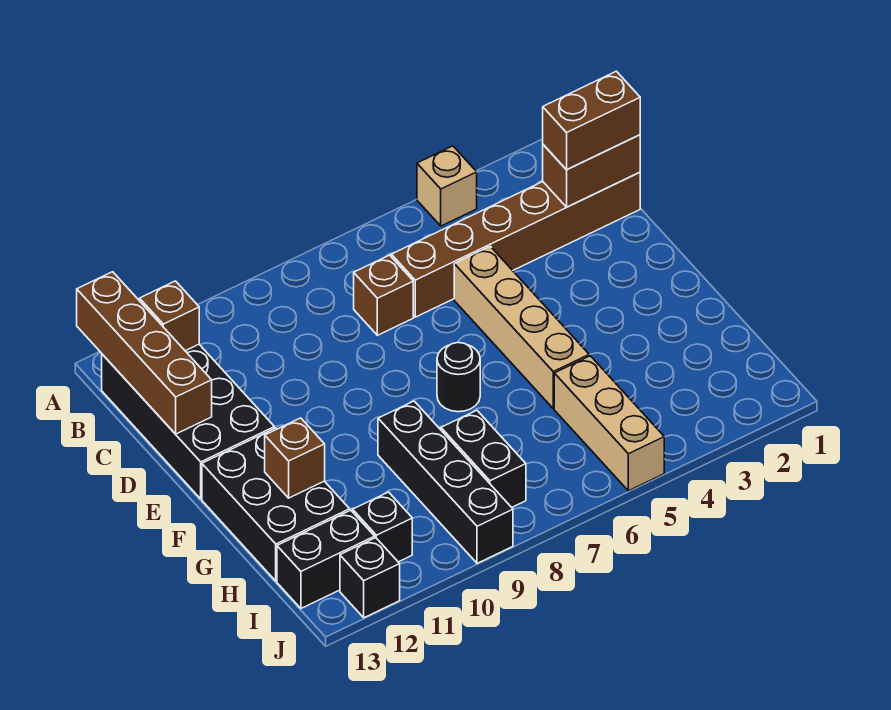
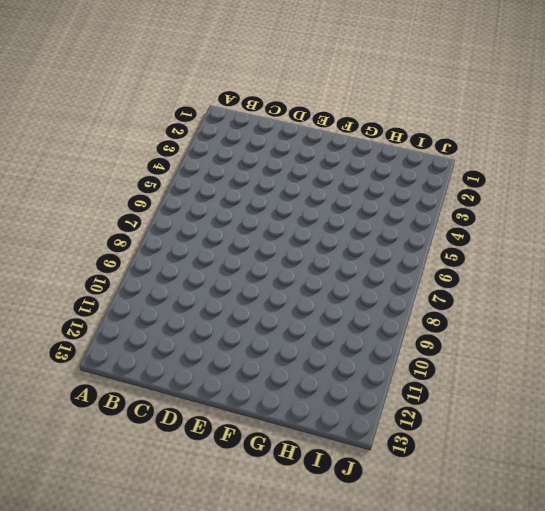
none -> tan brick A4 level 1
none -> black brick B12:E13 level 1
none -> brown brick C1:C6 level 1

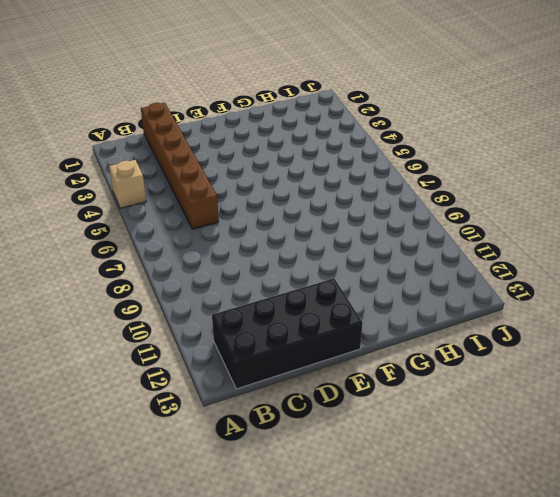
none -> brown brick C7 level 1
none -> tan brick D5:G5 level 1
none -> black round brick F7 level 1

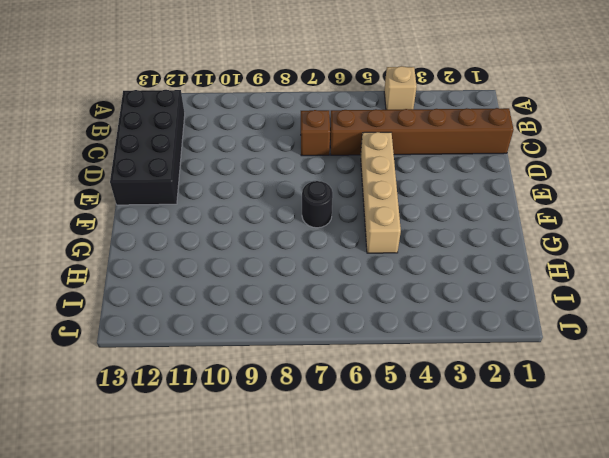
none -> black brick F12:H13 level 1
none -> black brick G9:J9 level 1
none -> tan brick H5:J5 level 1

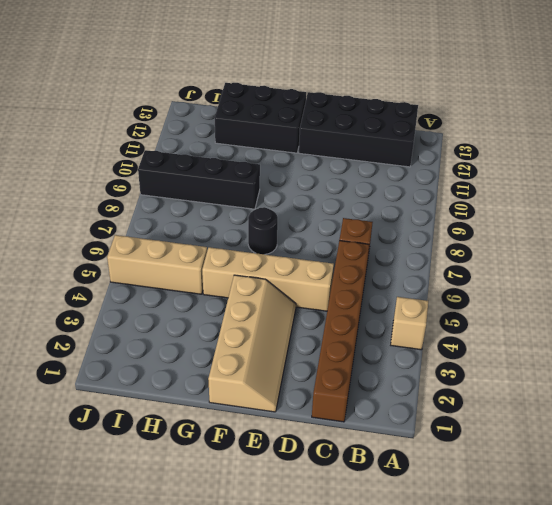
tan slope E1:F4 level 1 top F -> none
none -> black brick H8:I8 level 1
none -> black brick I11 level 1
none -> black brick I12:I13 level 1

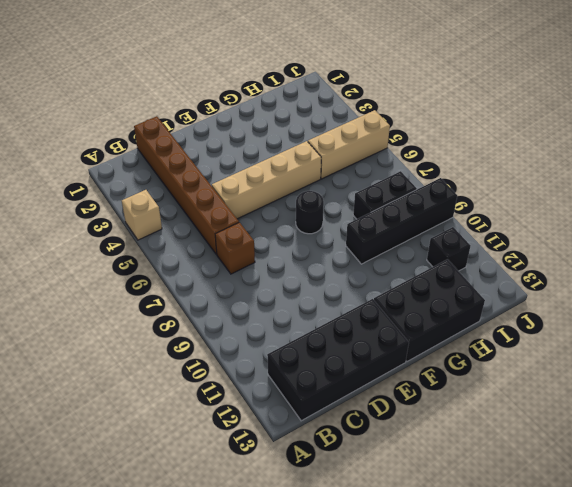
none -> black brick I12:I13 level 1
none -> black brick J12 level 1
none -> brown brick A13:D13 level 2

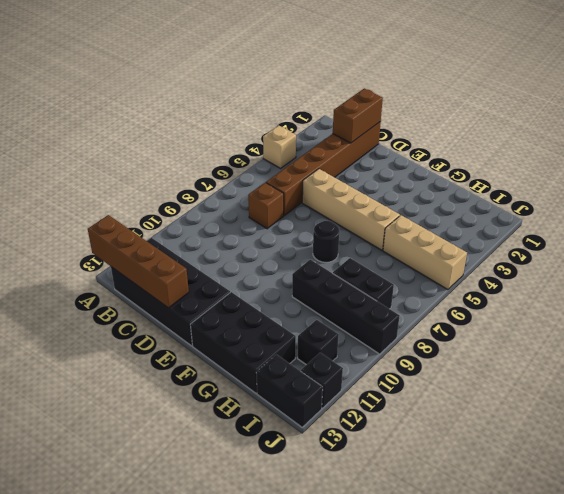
black brick I13:J13 level 1 -> black brick I12:I13 level 1
none -> brown brick B12 level 2
none -> brown brick G12 level 2
none -> brown brick C1:C2 level 3

